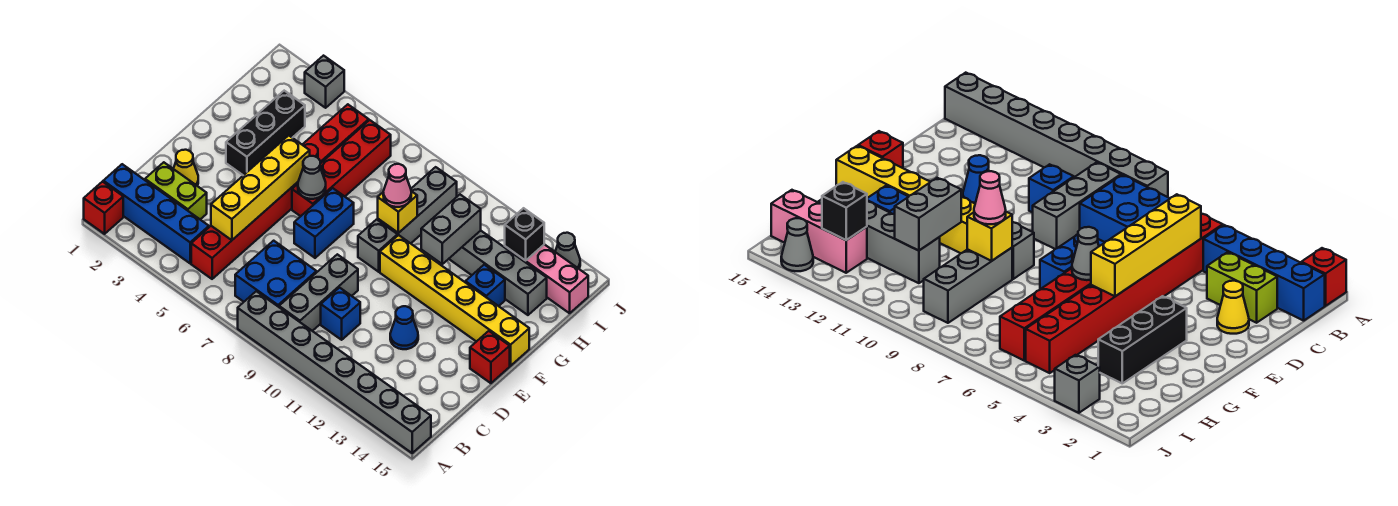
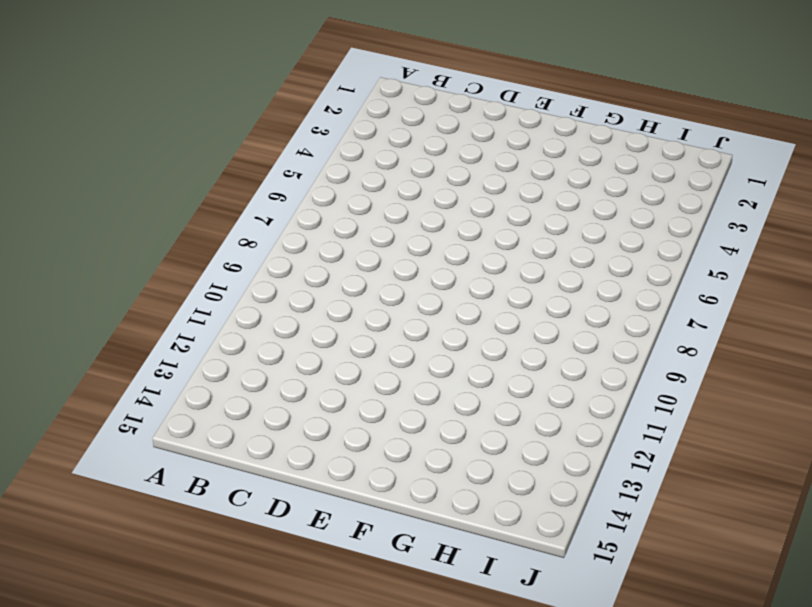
none -> red brick A1 level 1
none -> grey brick A8:A15 level 1
none -> blue brick B1:B4 level 1

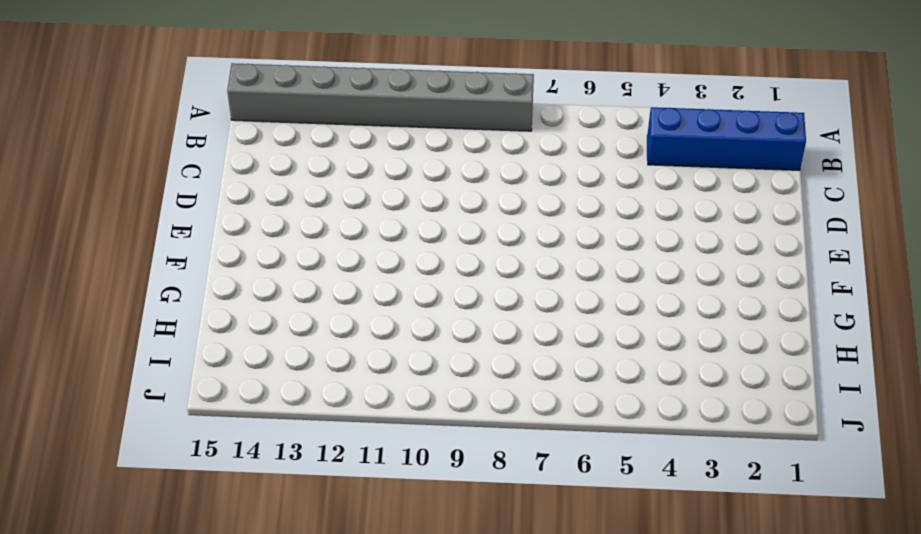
none -> red brick A1 level 1
none -> red brick B5:I5 level 1
none -> blue brick B7:C8 level 1

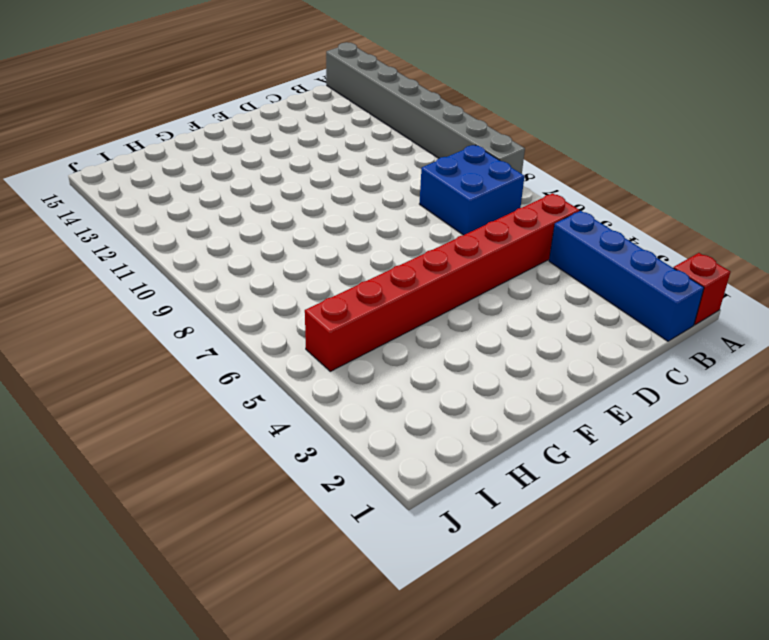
none -> grey brick B9:D9 level 1
none -> lime brick C2:C3 level 1
none -> blue brick C10 level 1

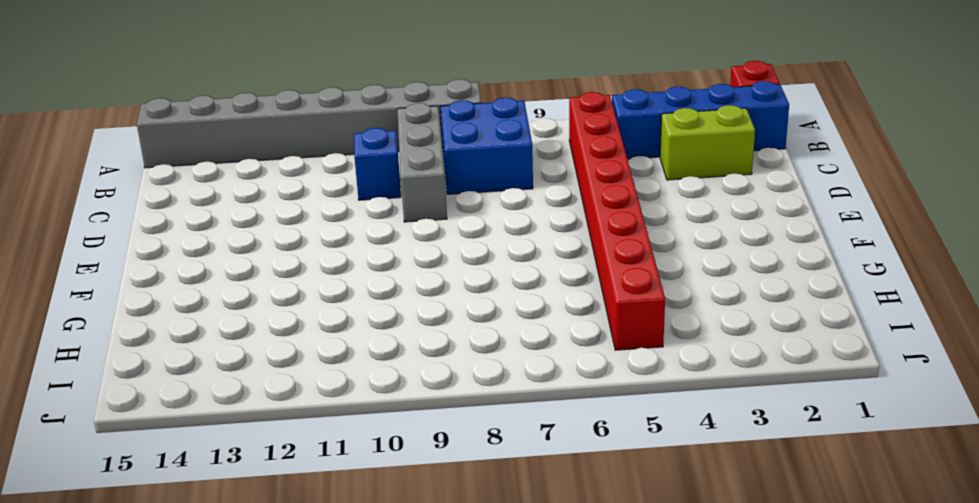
none -> yellow cone D2 level 1
none -> blue cone D12 level 1
none -> blue brick E7:F7 level 1

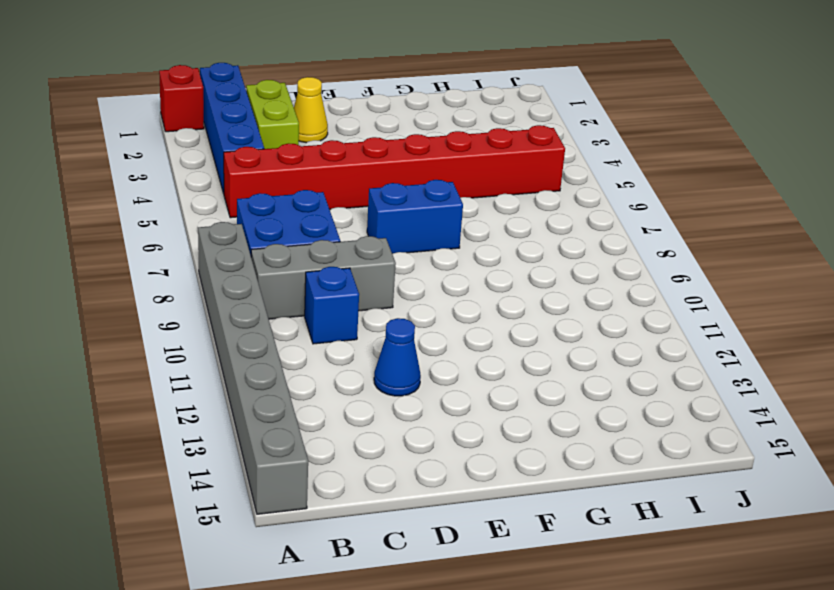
none -> red brick E15 level 1
none -> black brick F3:H3 level 1
none -> red brick F6:I6 level 1

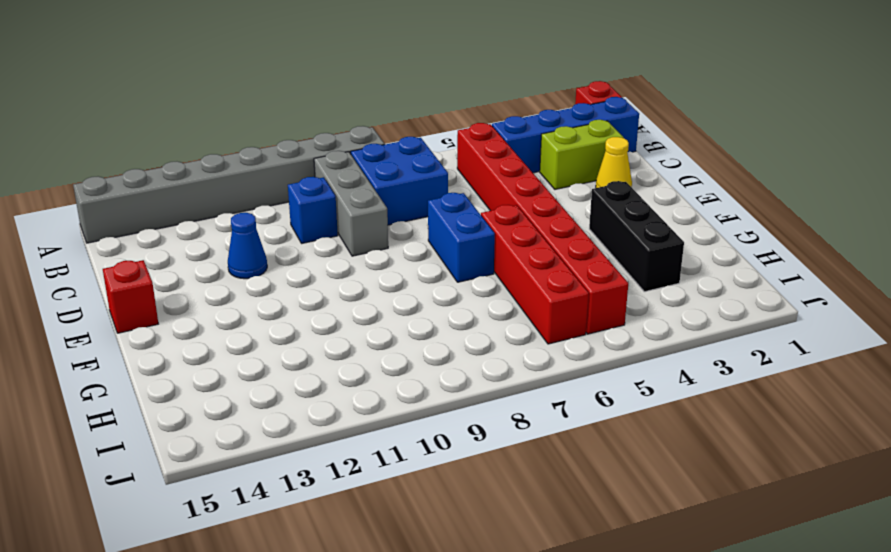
none -> grey brick F9 level 1
none -> yellow brick F10:F15 level 1
none -> grey brick G9:I9 level 1

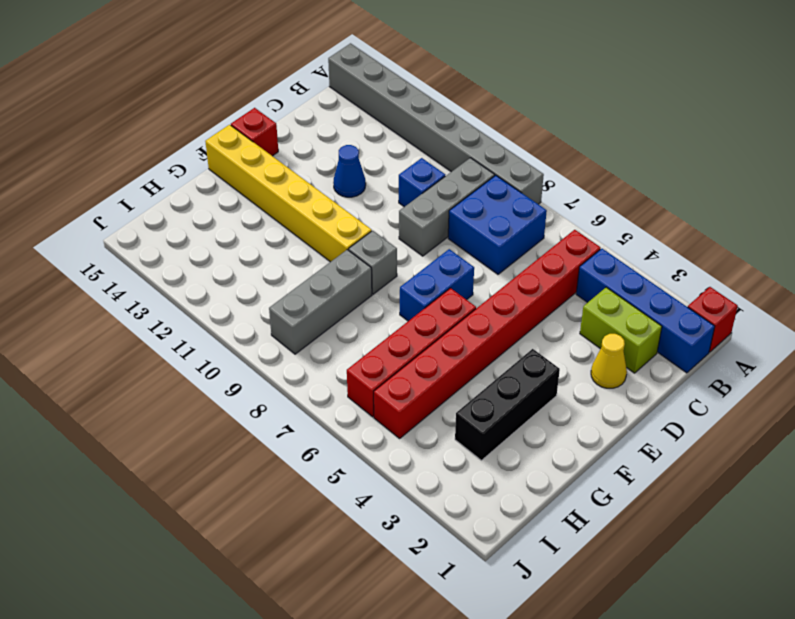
none -> blue brick G13 level 1
none -> grey brick H11:H14 level 1
none -> pink brick I13:I15 level 1

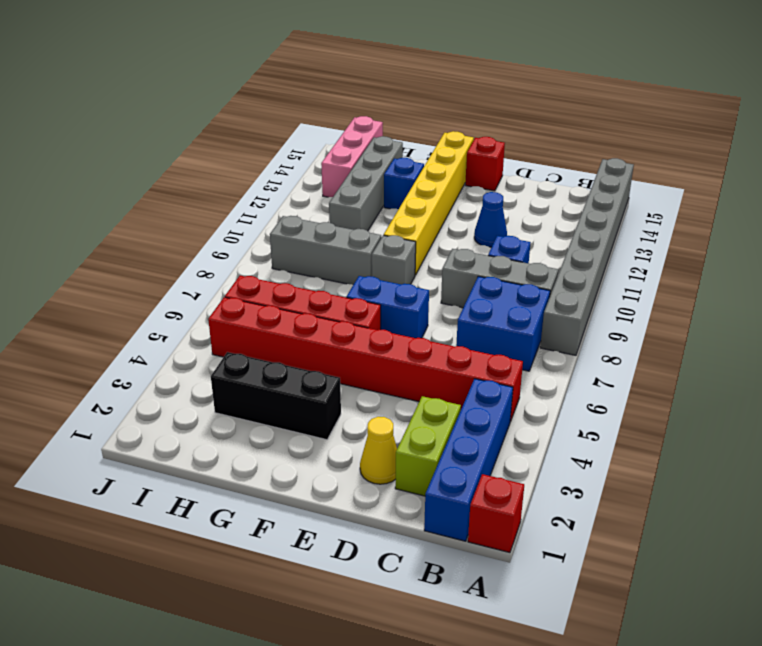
none -> grey brick J3 level 1
none -> grey cone J14 level 1
none -> yellow brick C5:F5 level 2

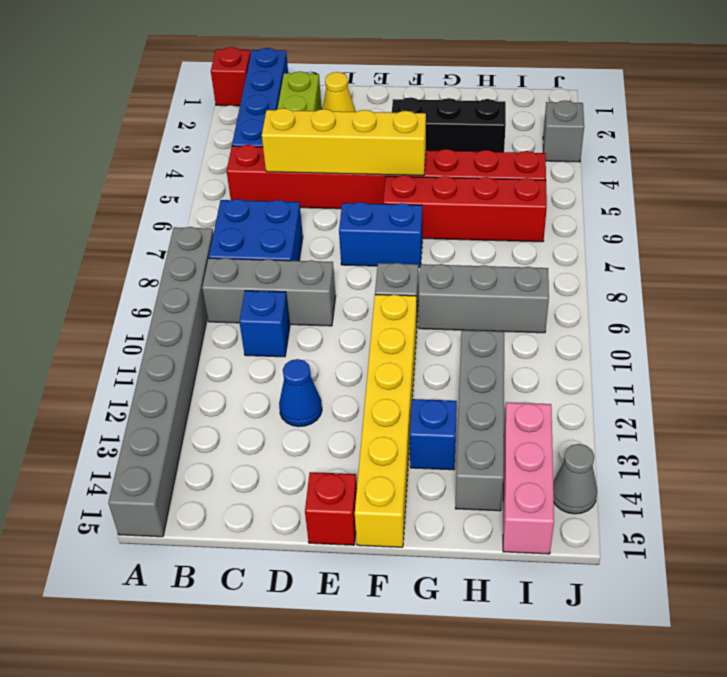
none -> grey cone F6 level 2
none -> yellow brick G9 level 2
none -> grey brick G11:H11 level 2

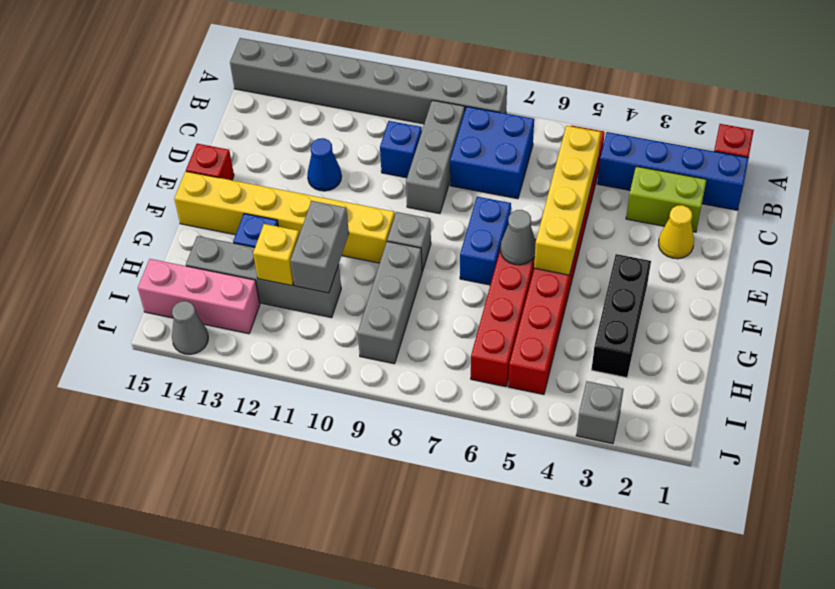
yellow brick H12 level 2 -> yellow brick G9 level 2
none -> black brick I13 level 2
none -> pink cone G9 level 3

